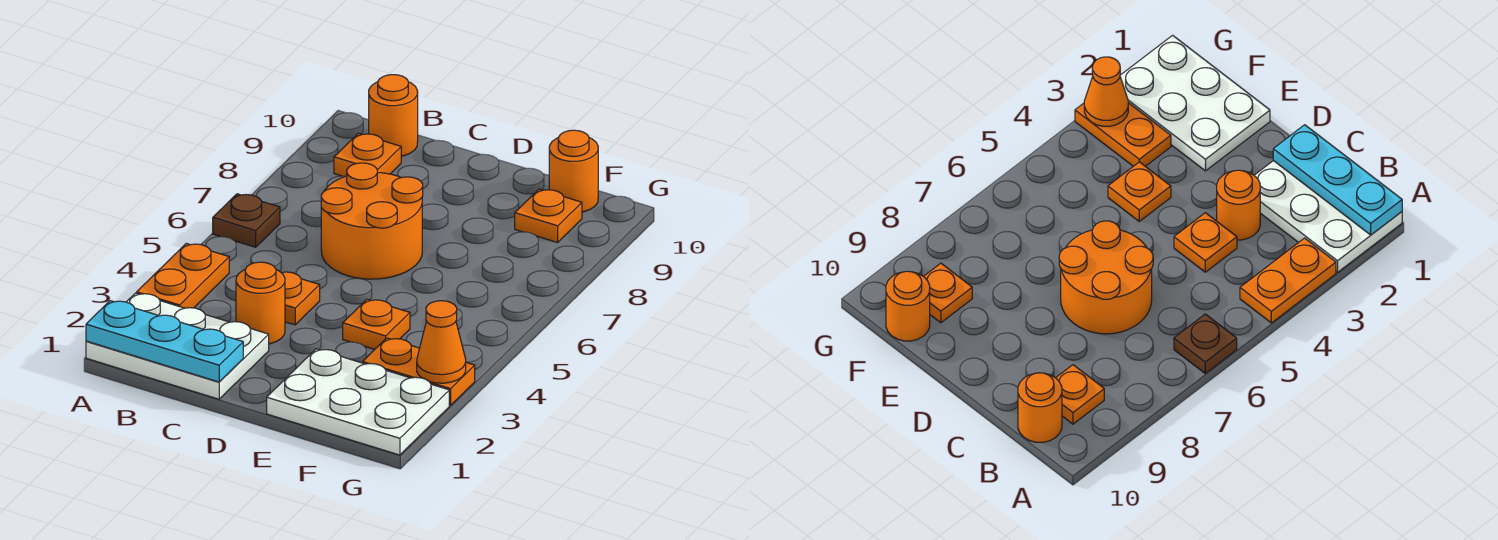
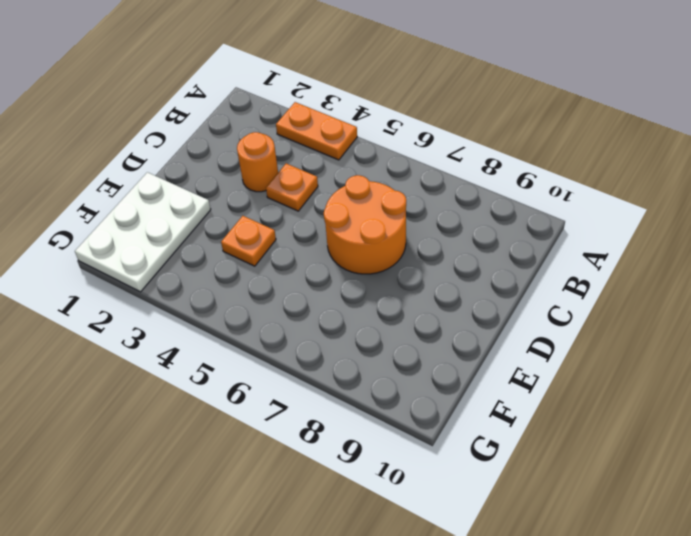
none -> white plate A1:C2 level 1
none -> brown plate A6 level 1
none -> orange plate B9 level 1

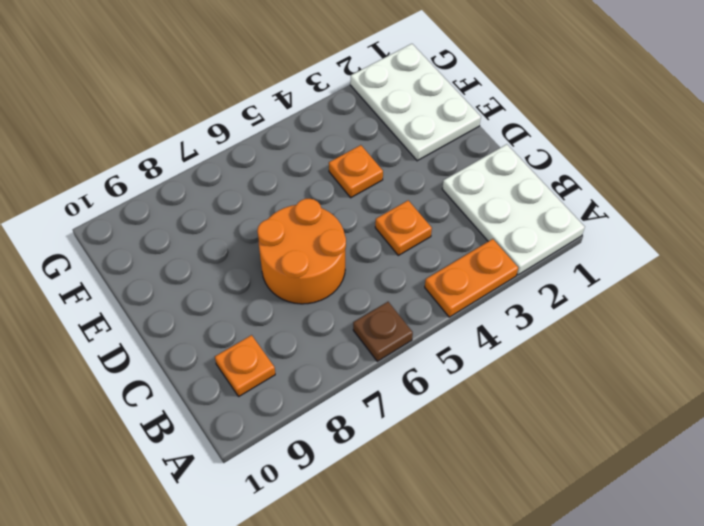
none -> orange round brick B10 level 1
none -> orange round brick C3 level 1
none -> orange plate F3:G3 level 1

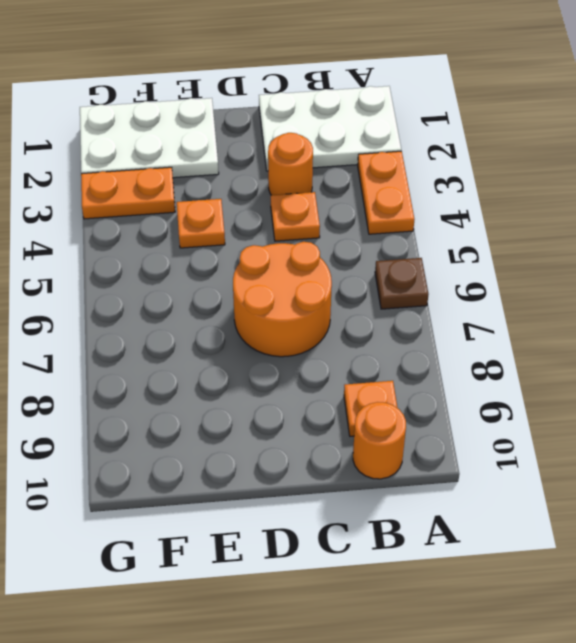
none -> orange plate F9 level 1
none -> orange round brick F10 level 1
none -> cyan plate A1:C1 level 2

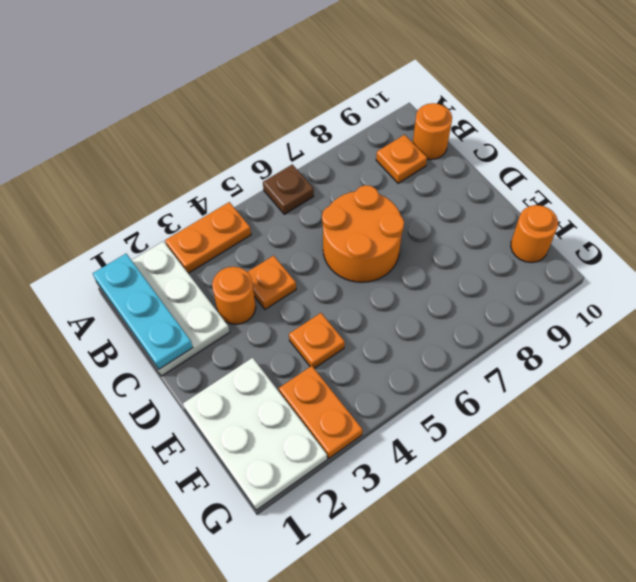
none -> orange plate F9 level 1
none -> orange cone G3 level 2

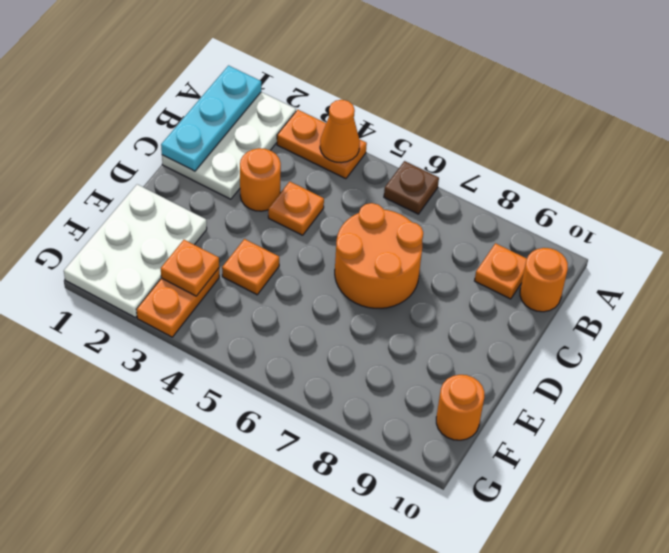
orange cone A4 level 2 -> orange cone G3 level 2
orange plate F3 level 2 -> orange plate F9 level 1

